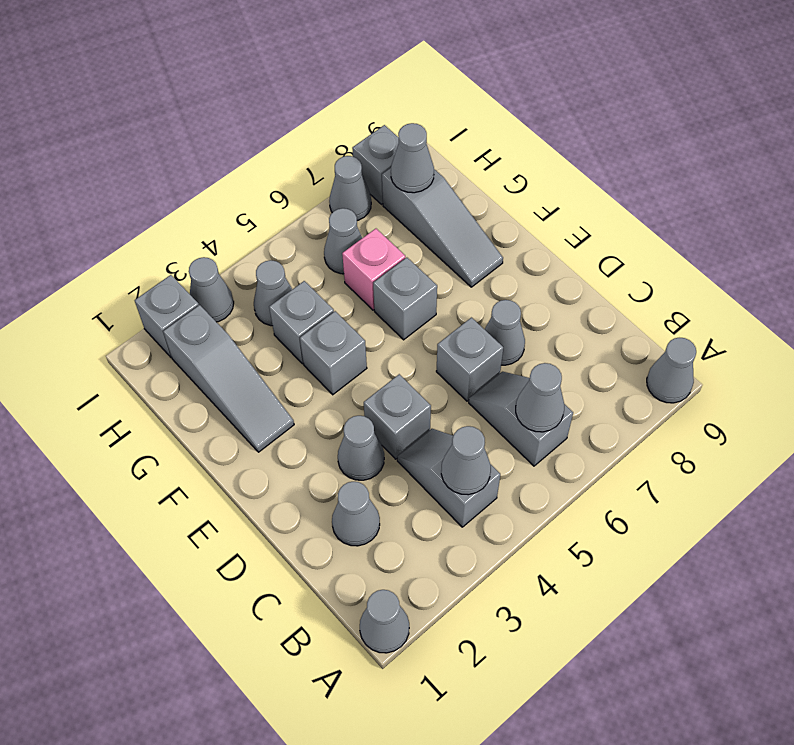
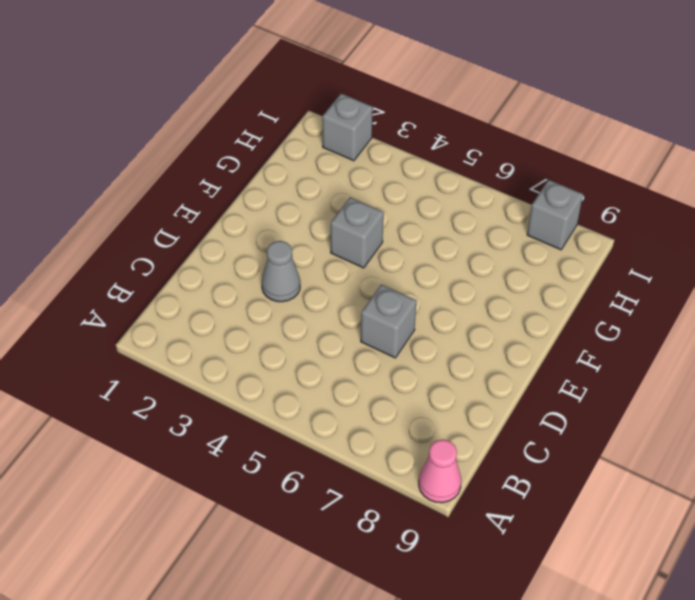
pink cone A9 level 1 -> grey cone A9 level 1
none -> grey cone A1 level 1
none -> grey slope B4:C4 level 1 top B
none -> grey slope B6:C6 level 1 top B

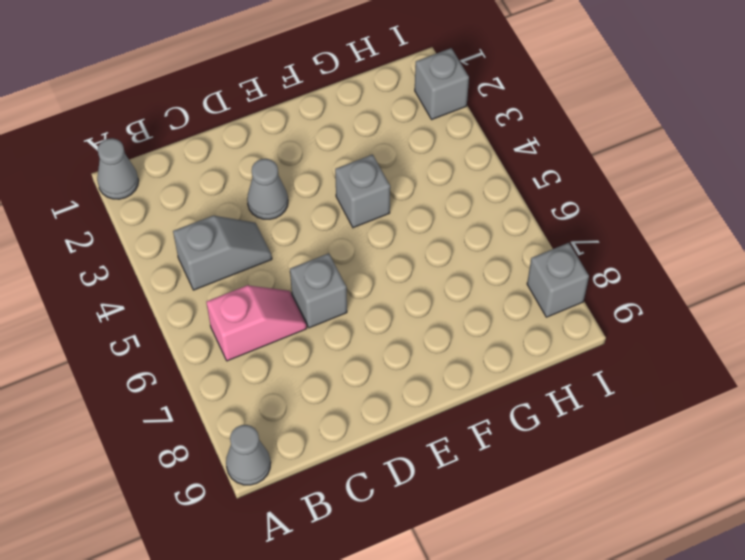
pink slope B6:C6 level 1 top B -> grey slope B6:C6 level 1 top B
none -> grey cone C2 level 1
none -> grey brick D4 level 1
none -> grey cone D7 level 1

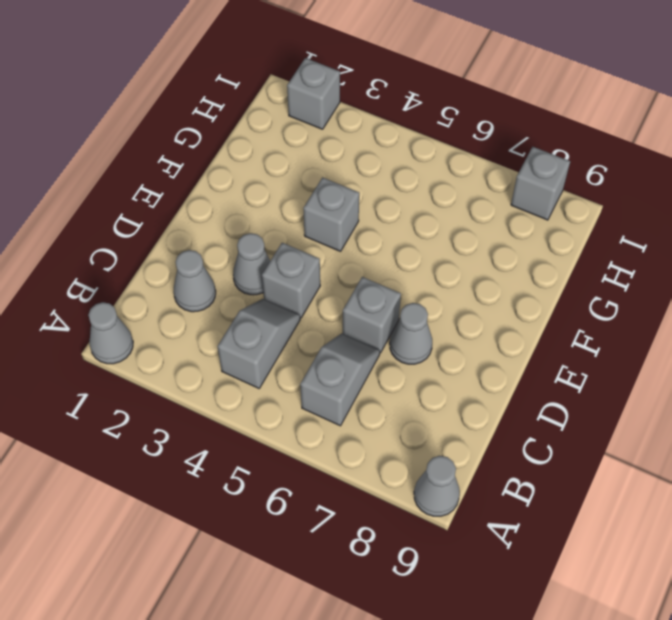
none -> grey slope F2:H2 level 1 top H
none -> grey brick F6 level 1
none -> grey slope F8:H8 level 1 top H

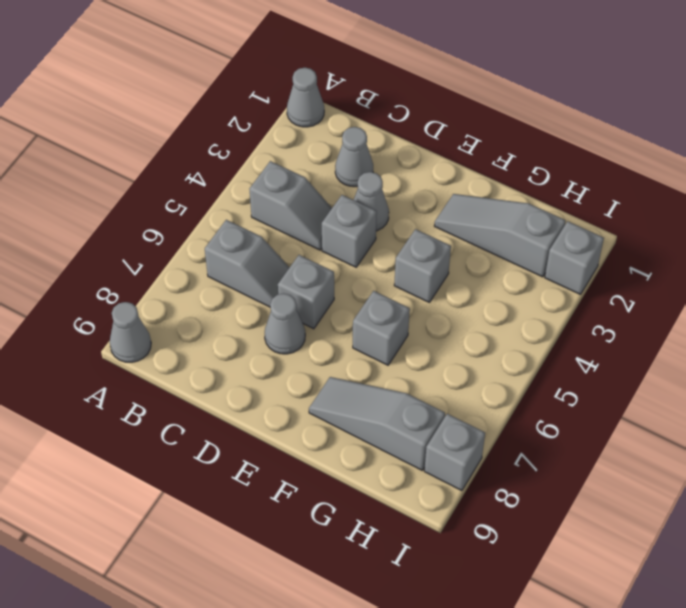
none -> grey brick G4 level 1
none -> pink brick G6 level 1
none -> grey cone H4 level 1

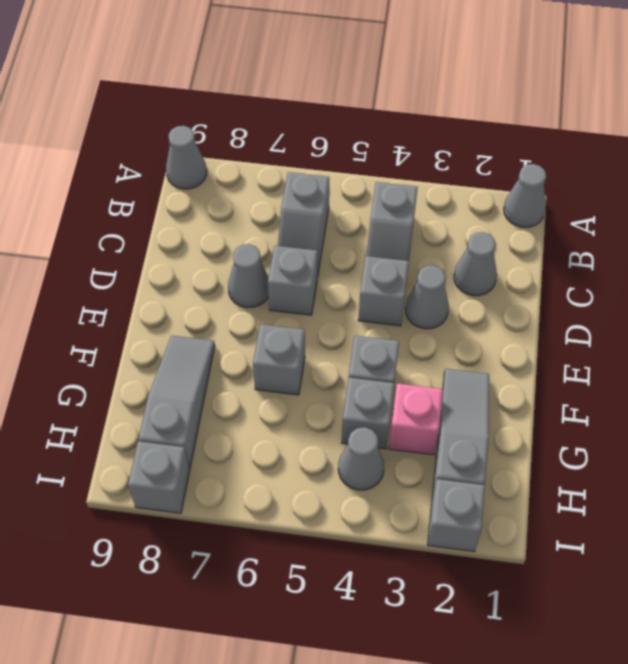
pink brick G3 level 1 -> pink brick G6 level 1
none -> grey cone H6 level 1
none -> grey cone I3 level 1
none -> grey cone I7 level 1

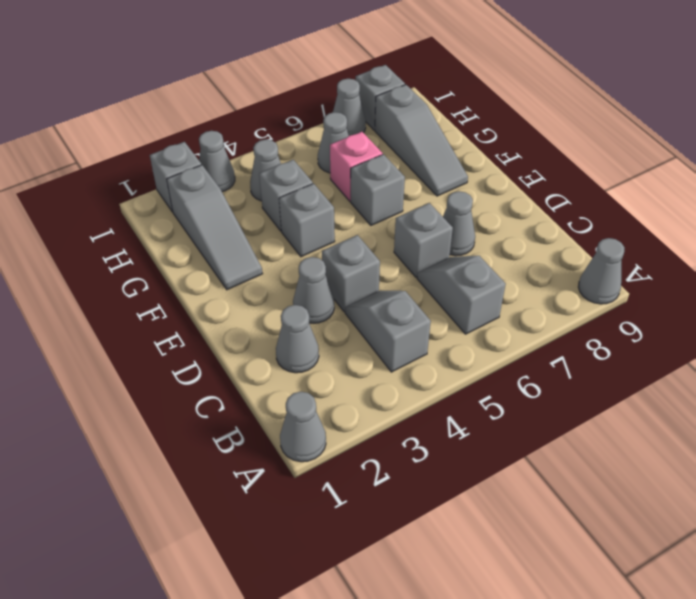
none -> grey cone B4 level 2
none -> grey cone B6 level 2
none -> grey cone H8 level 2

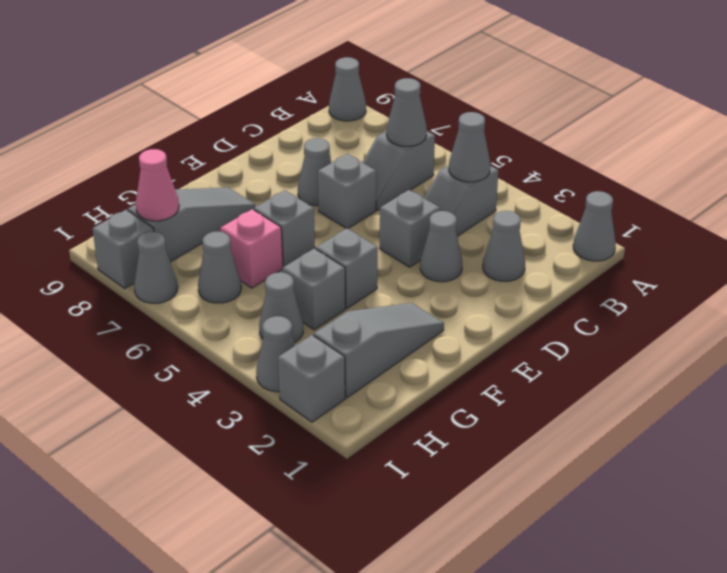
pink cone H8 level 2 -> grey cone H8 level 2

